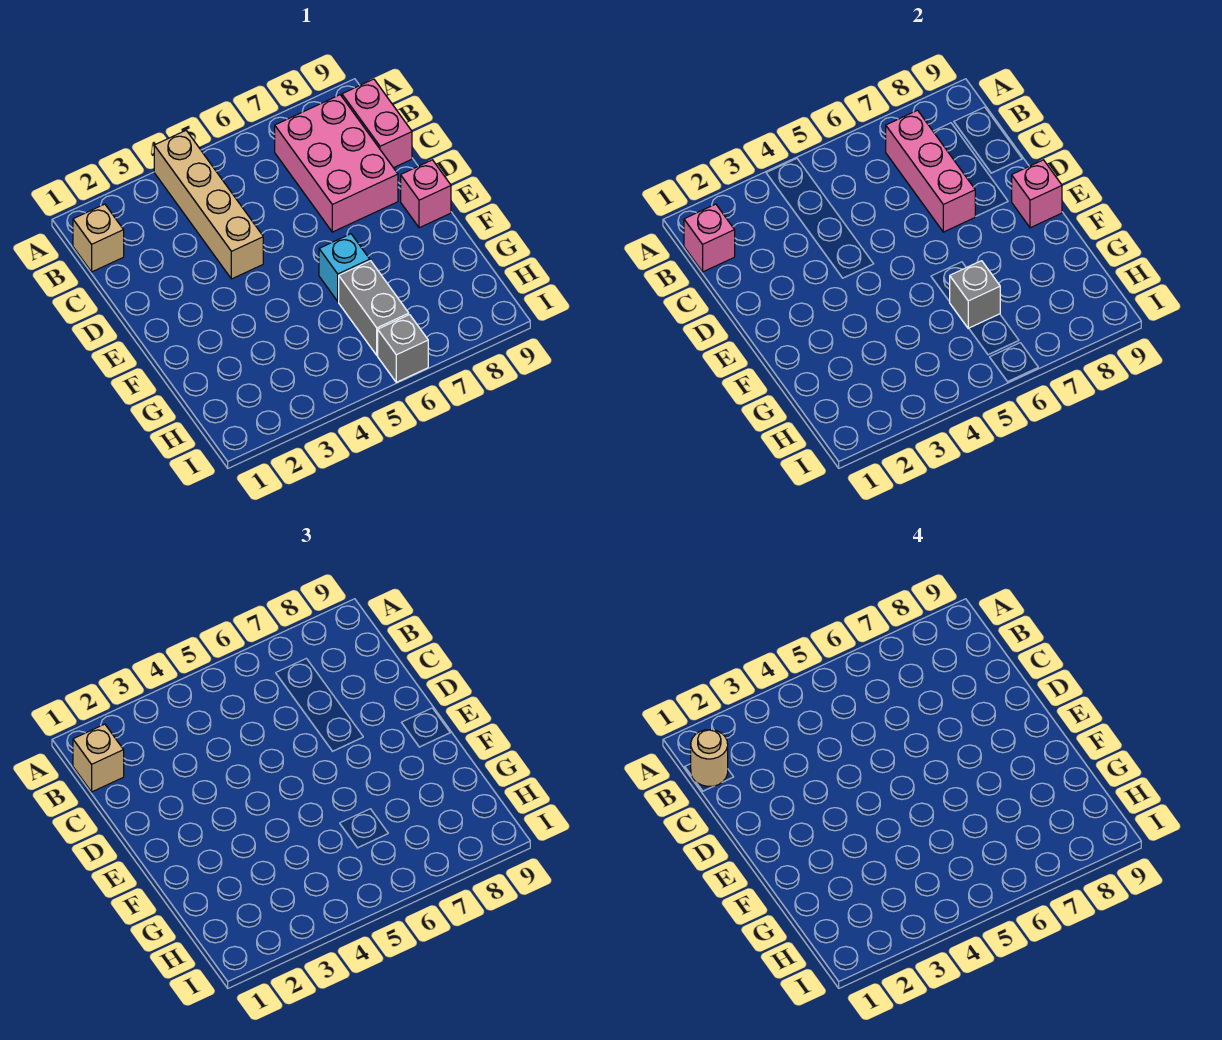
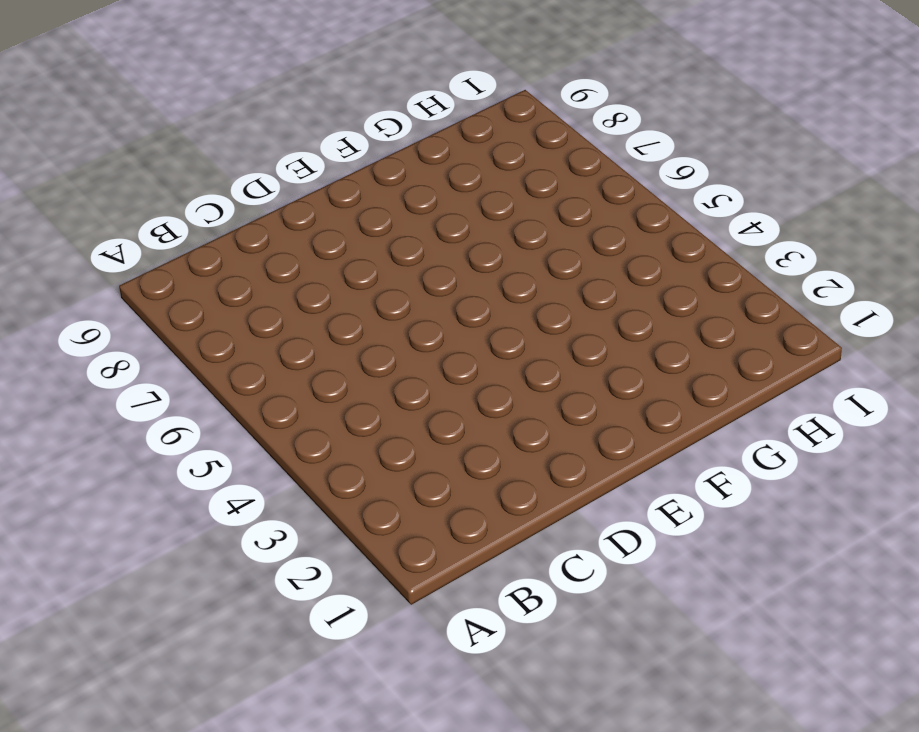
none -> tan brick A4:D4 level 1
none -> tan brick B1 level 1
none -> pink brick B7:D8 level 1

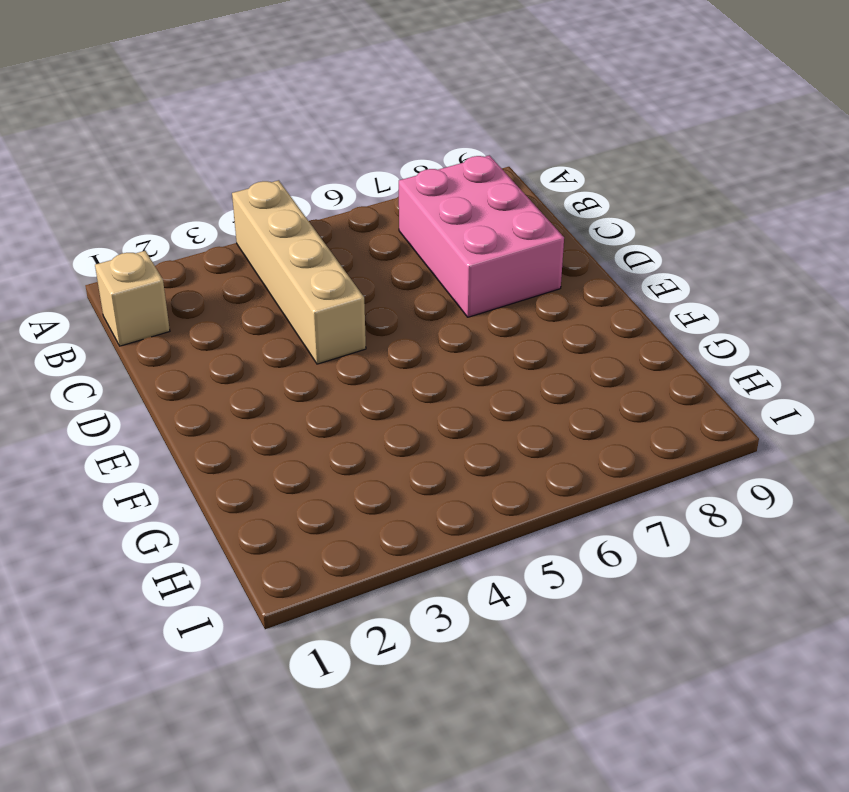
none -> pink brick B9:C9 level 1
none -> pink brick E9 level 1
none -> cyan brick F6 level 1

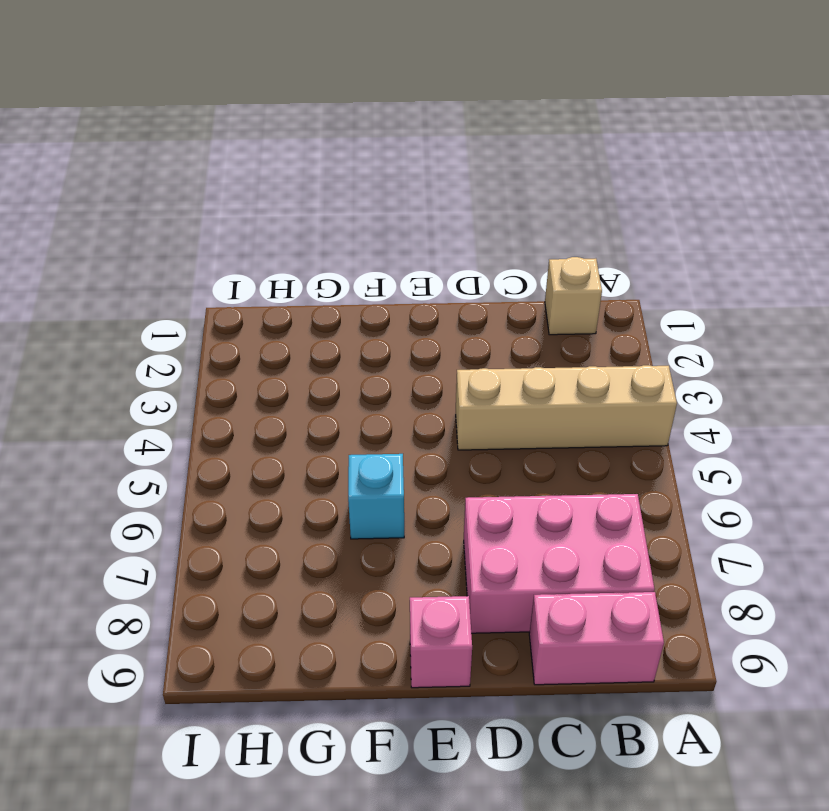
none -> grey brick G6:H6 level 1
none -> grey brick I6 level 1
none -> pink brick B1 level 2

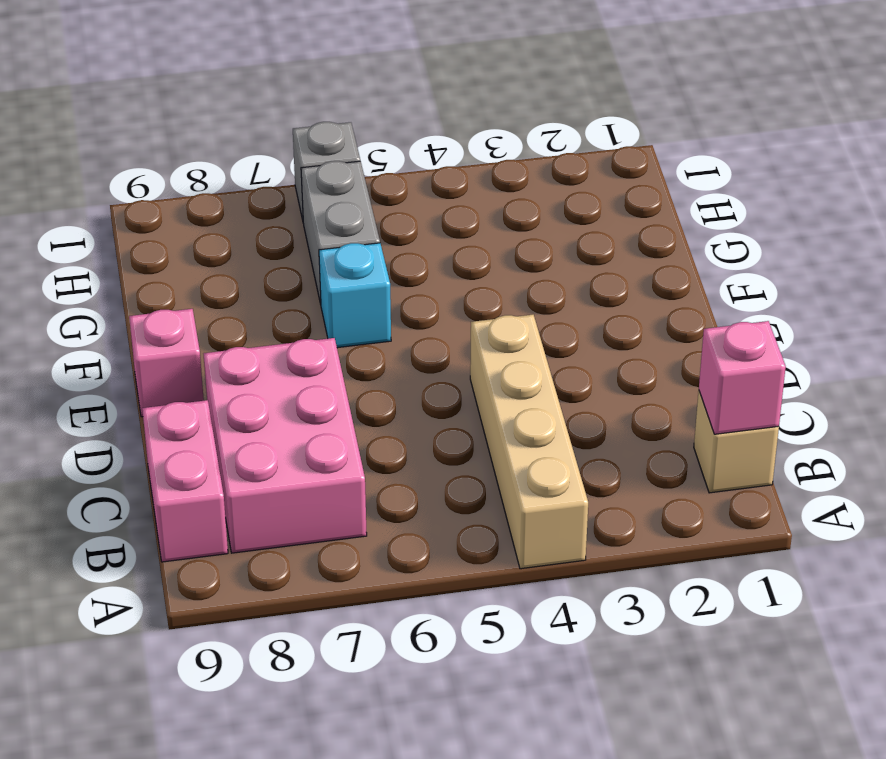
none -> pink brick B7:D7 level 2
none -> pink brick E9 level 2
none -> grey brick G6 level 2

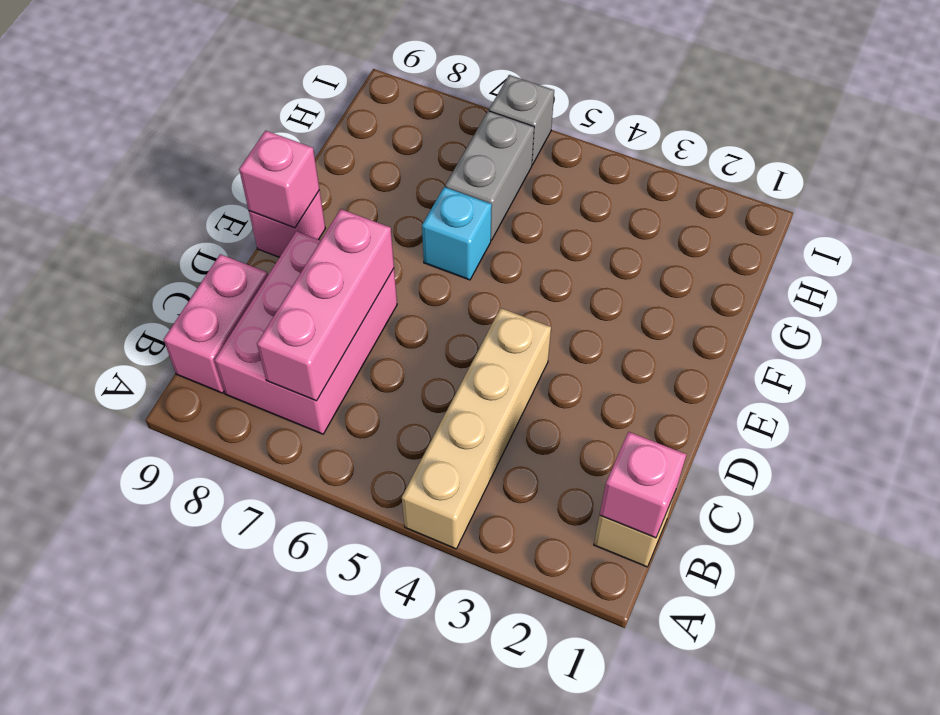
none -> grey brick G6 level 2
none -> tan brick B1 level 3
none -> tan round brick B1 level 4

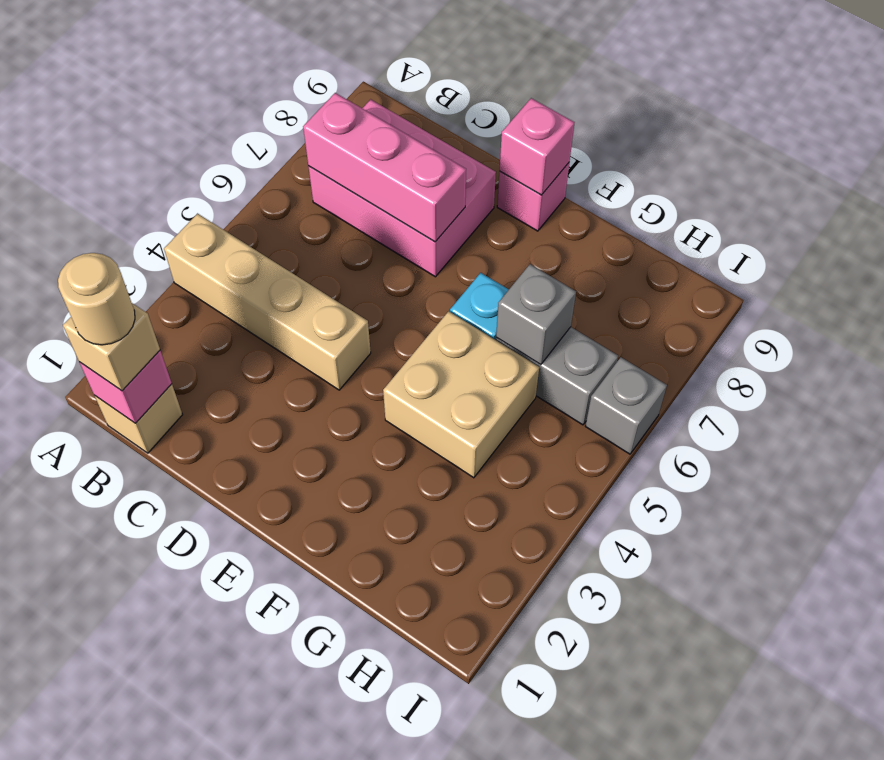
tan brick F4:G5 level 1 -> none
none -> pink brick B9:C9 level 1

